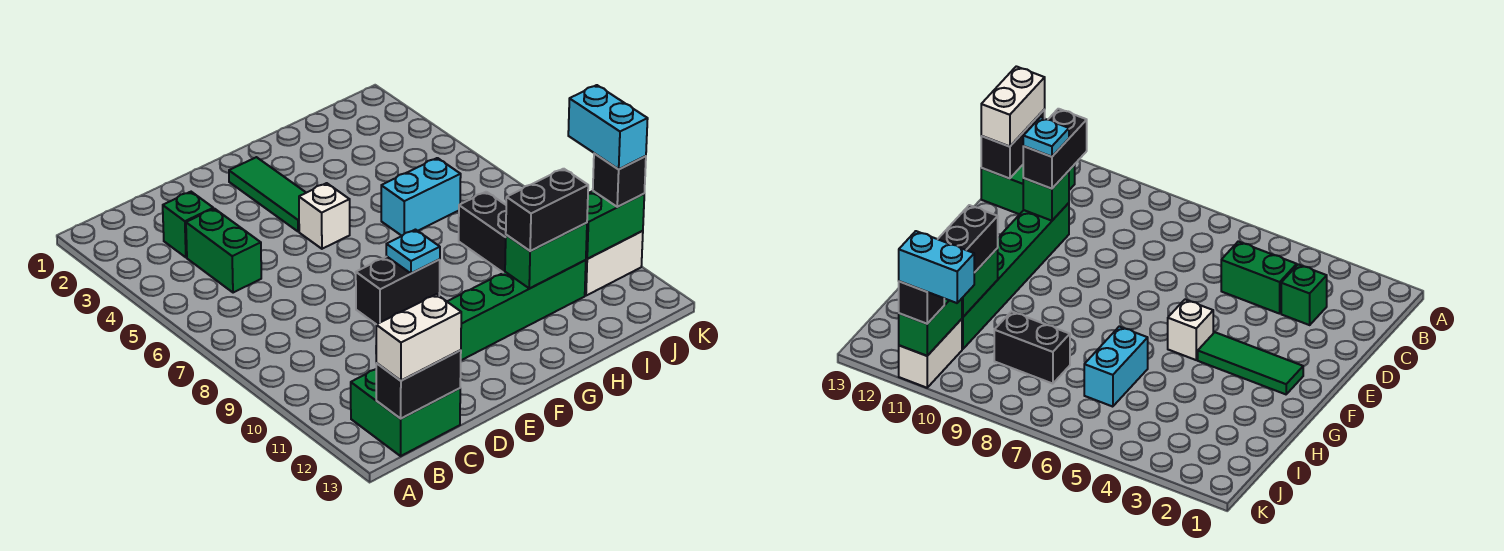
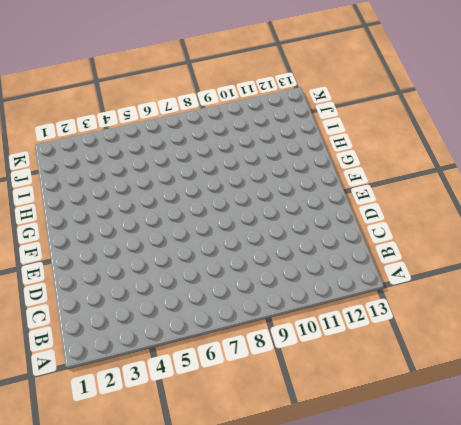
none -> green brick B12:C13 level 1
none -> green brick C3 level 1
none -> green brick C4:C5 level 1

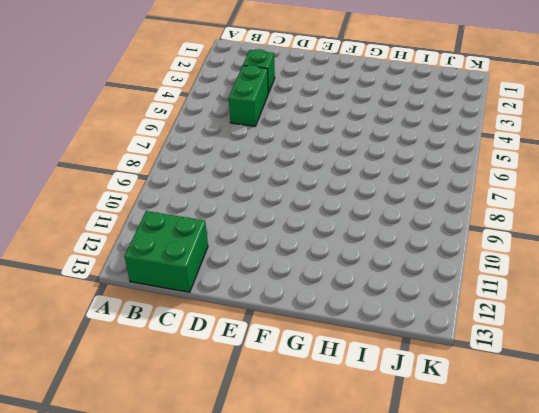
none -> green brick D11:I11 level 1
none -> green tile F2:F4 level 1
none -> white brick F5 level 1

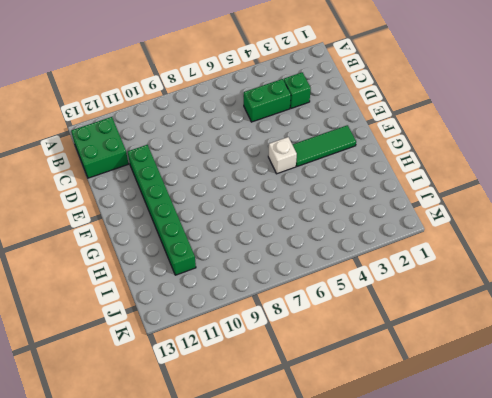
none -> cyan brick H6:I6 level 1
none -> black brick I8:I9 level 1
none -> white brick J11:K11 level 1

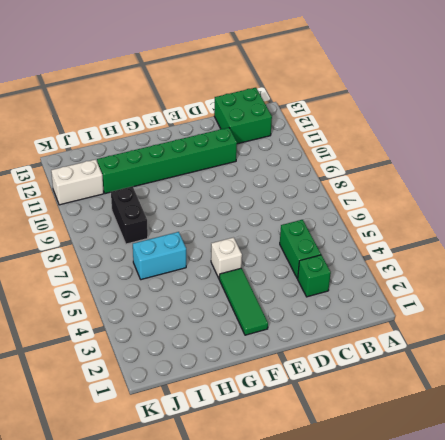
none -> black brick B13:C13 level 2
none -> green brick D11 level 2
none -> green brick H11:I11 level 2

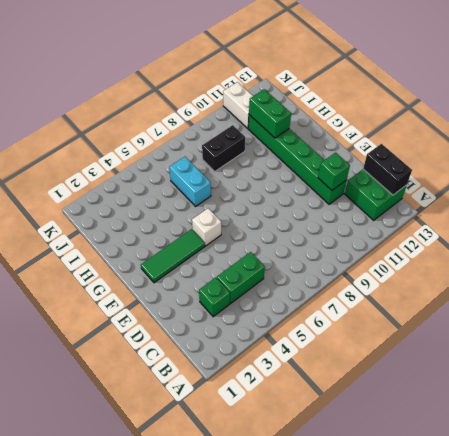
none -> green brick J11:K11 level 2
none -> white brick B13:C13 level 3
none -> black brick C11:D11 level 3

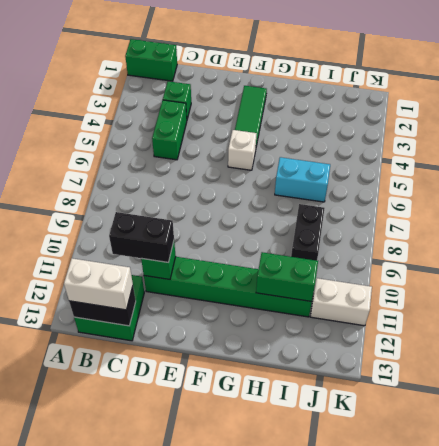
green brick A1:B1 level 1 -> green brick J11:K11 level 2
none -> black brick H11:I11 level 3
none -> black brick K11 level 3
none -> cyan plate D11 level 4

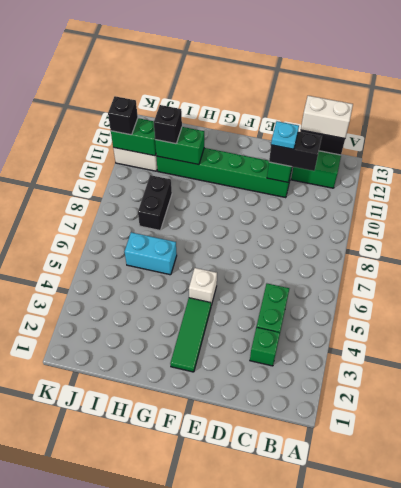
black brick I11 level 3 -> black brick H11:I11 level 3
none -> cyan brick K10:K11 level 4

